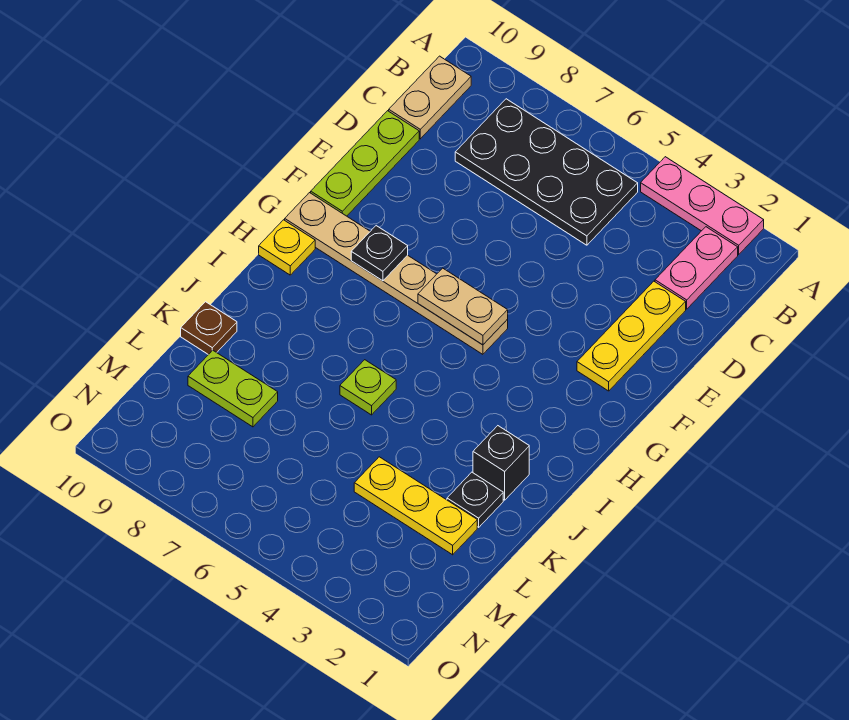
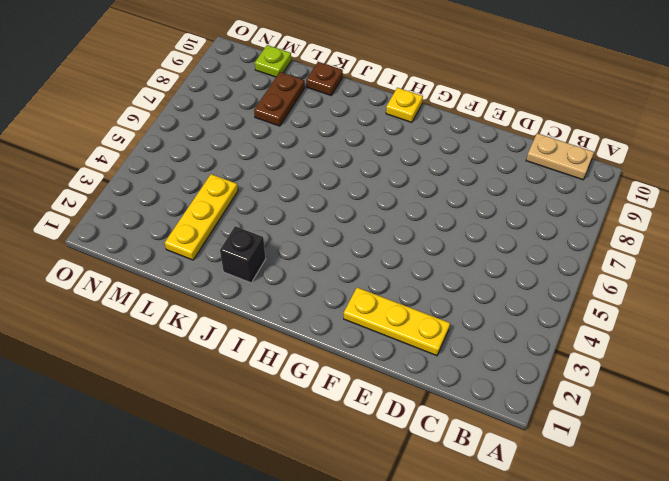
brown plate L8:L9 level 1 -> lime plate L8:L9 level 1
lime plate M10 level 1 -> lime plate J6 level 1
none -> pink plate A2:A4 level 1
none -> pink plate B2:C2 level 1
none -> black plate B5:C8 level 1

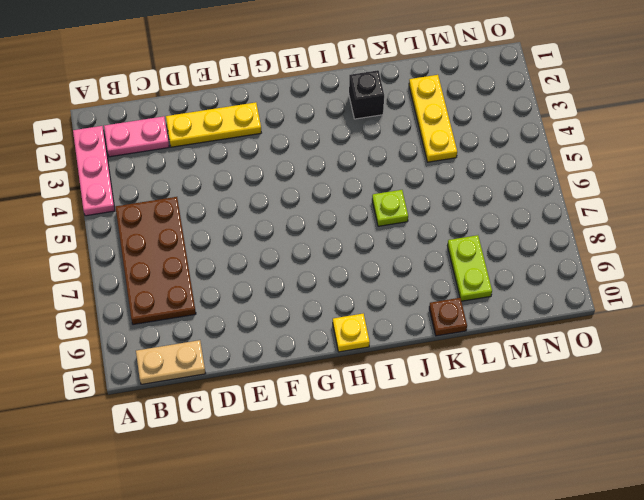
brown plate B5:C8 level 1 -> black plate B5:C8 level 1
none -> lime plate D10:F10 level 1
none -> tan plate G5:G10 level 1
none -> black plate K2 level 1

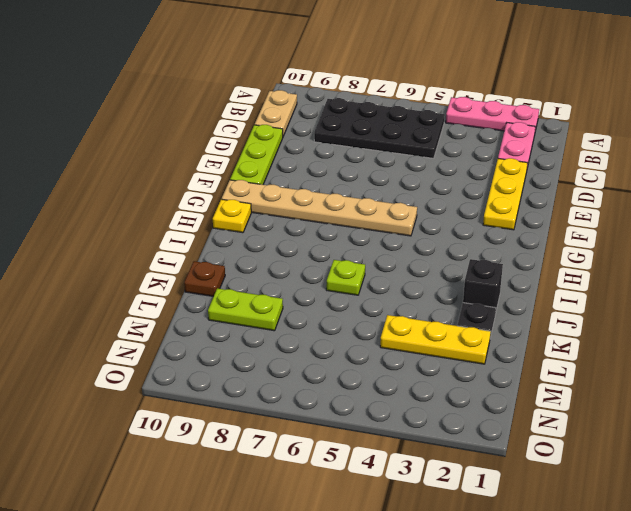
none -> tan plate G5:G6 level 2
none -> black plate G8 level 2

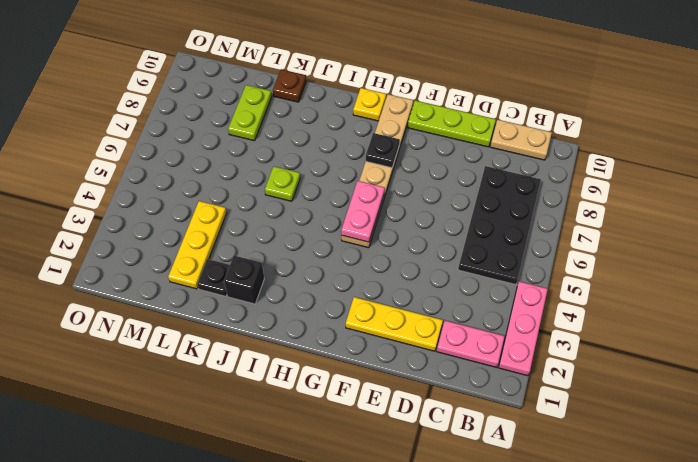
pink plate G5:G6 level 2 -> tan plate G5:G6 level 2

